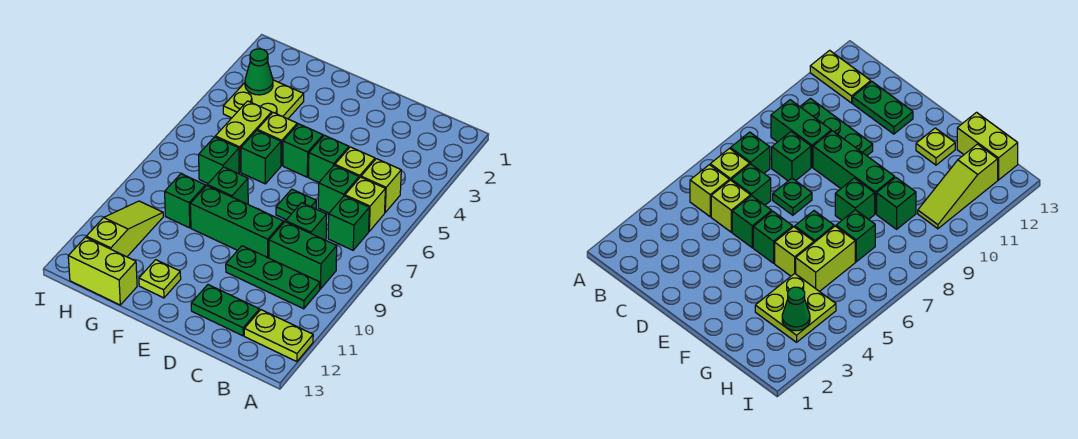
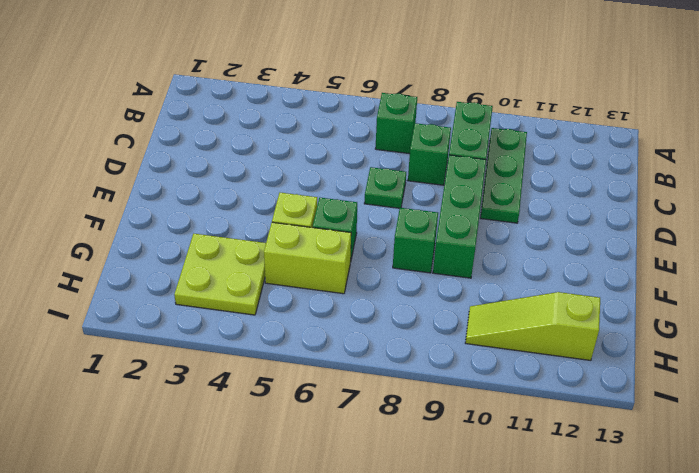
none -> lime plate A12:B12 level 1
none -> lime brick B5 level 1
none -> lime brick B6 level 1

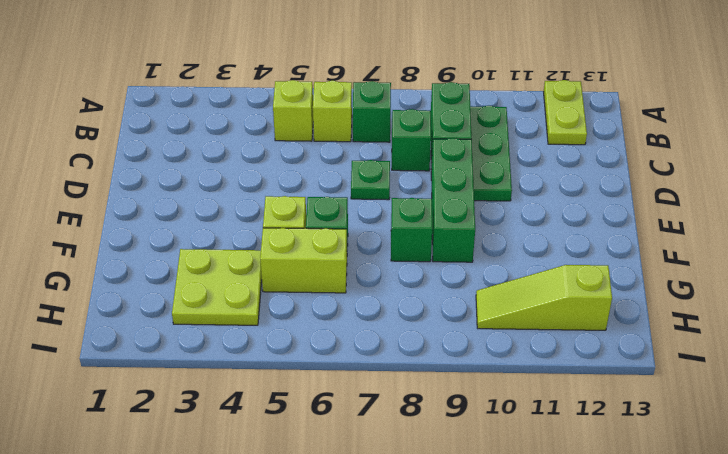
none -> lime brick C5 level 1
none -> green brick C6 level 1
none -> green plate C12:D12 level 1

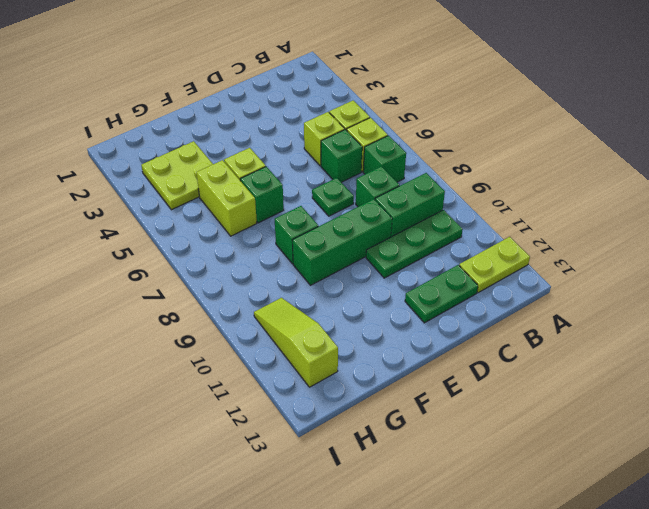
none -> green brick D5 level 1
none -> green brick E5 level 1
none -> lime plate F12 level 1

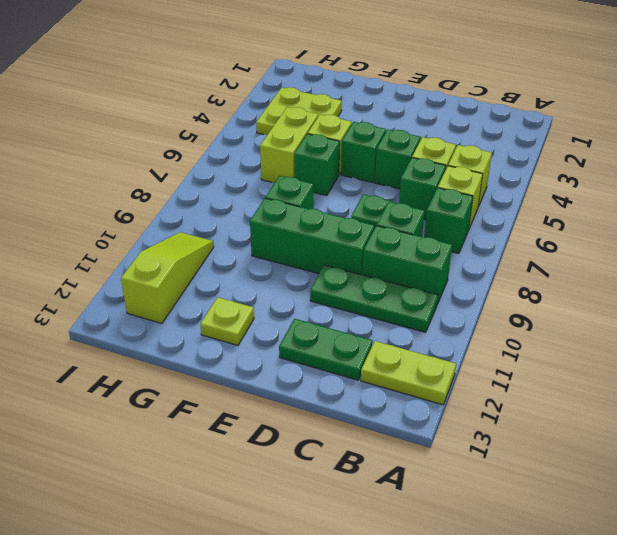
none -> green brick G7 level 1
none -> green brick G9 level 1
none -> lime brick G13:H13 level 1

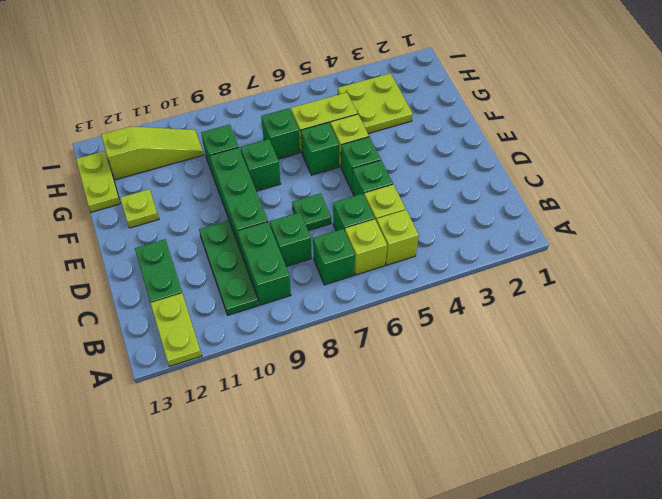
lime plate G13:H13 level 1 -> lime brick G13:H13 level 1
none -> green cone H3 level 2

